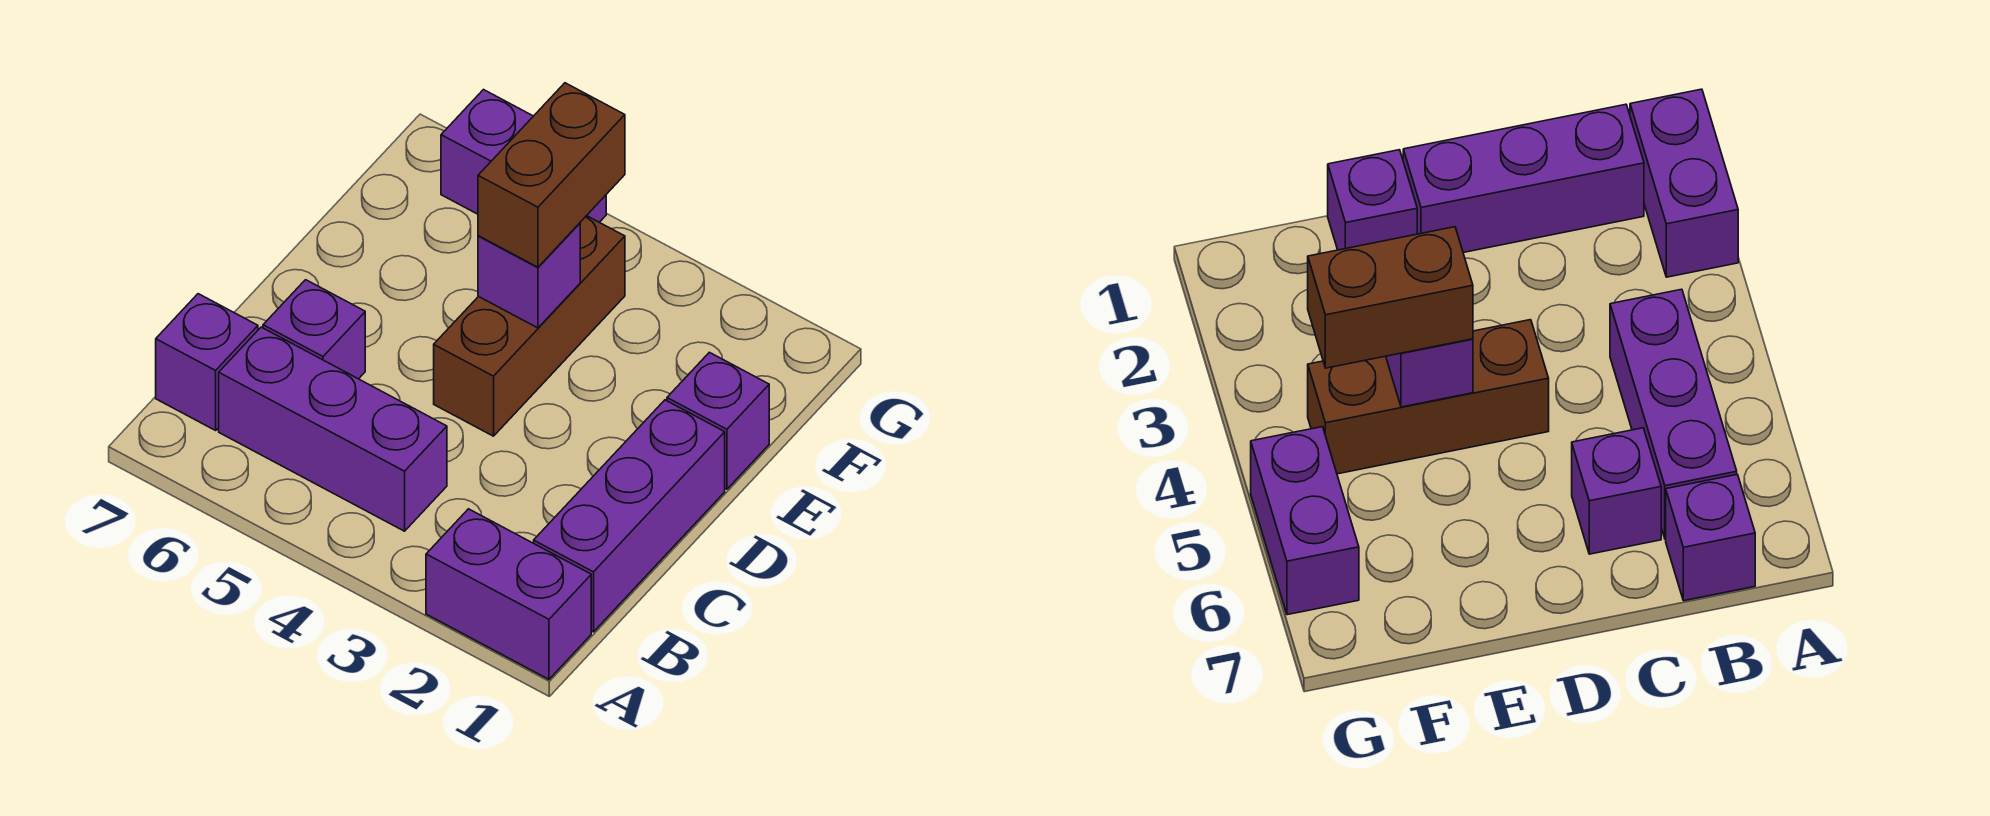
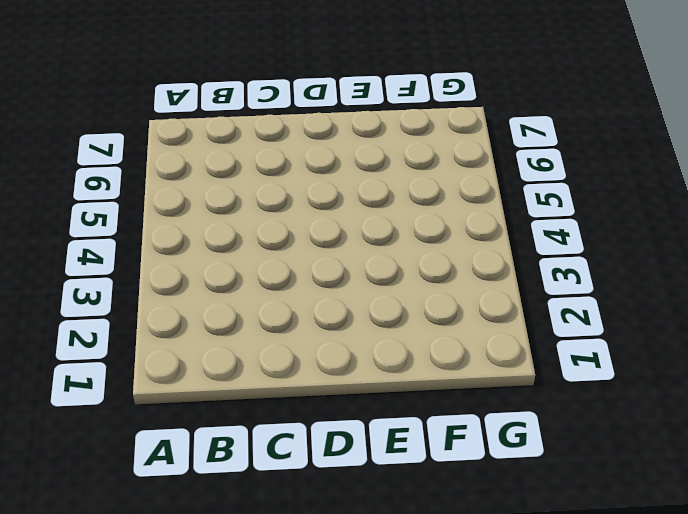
none -> purple brick A1:A2 level 1
none -> purple brick B1:D1 level 1

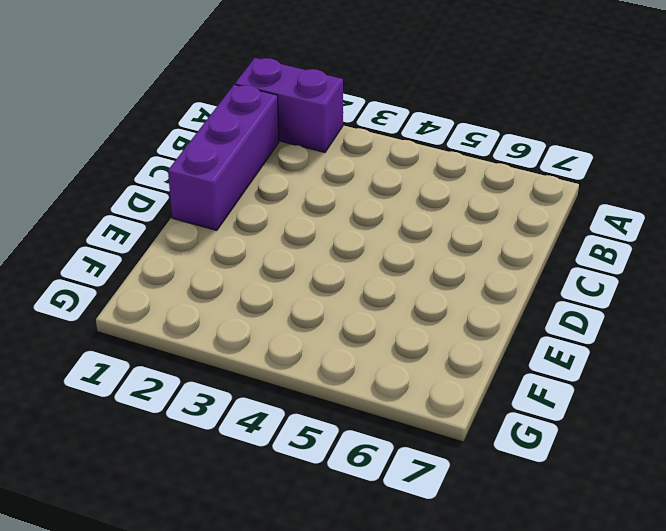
none -> purple brick B4:B6 level 1
none -> purple brick B7 level 1

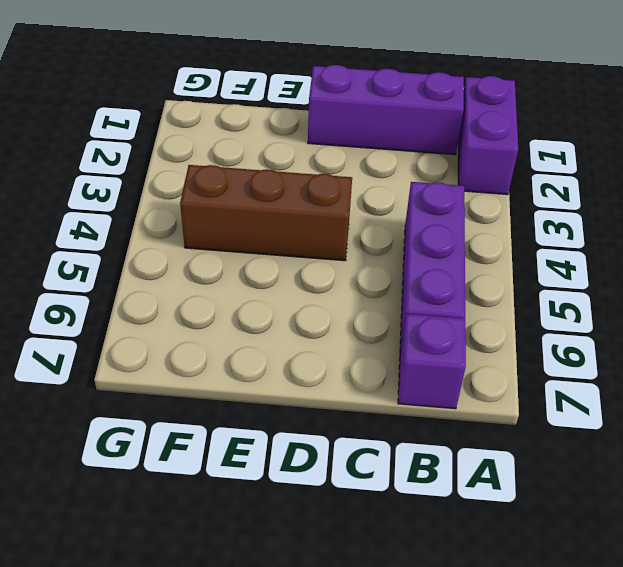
none -> purple brick C6 level 1
none -> purple brick E1 level 1

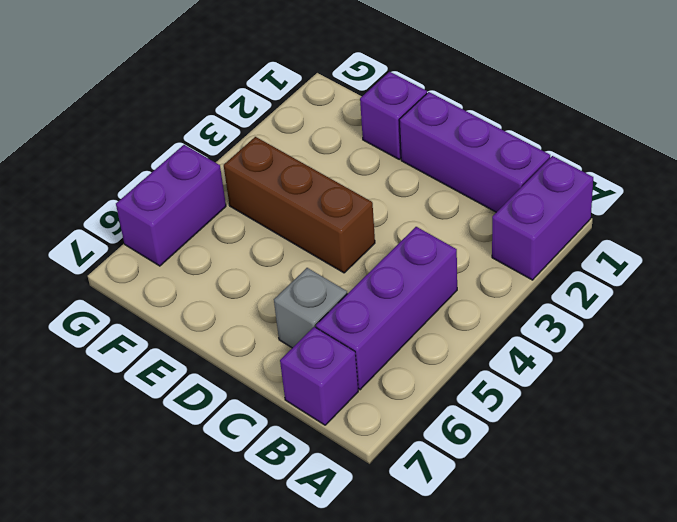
grey brick C6 level 1 -> purple brick C6 level 1
none -> purple brick E4 level 2
none -> brown brick E4:F4 level 3

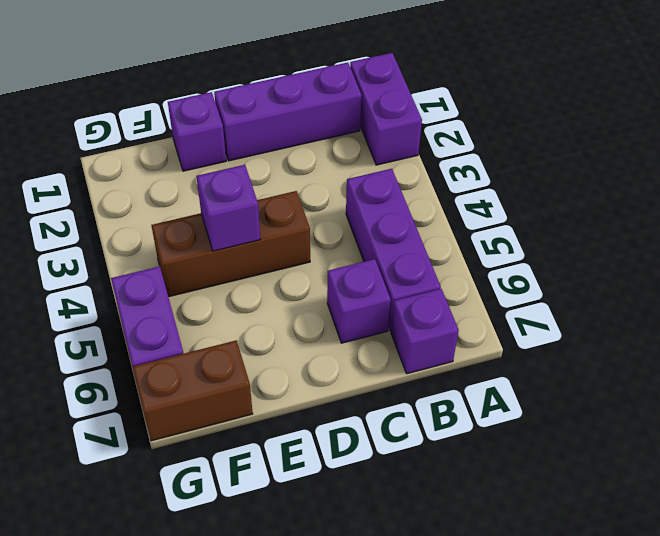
brown brick F7:G7 level 1 -> brown brick E4:F4 level 3

